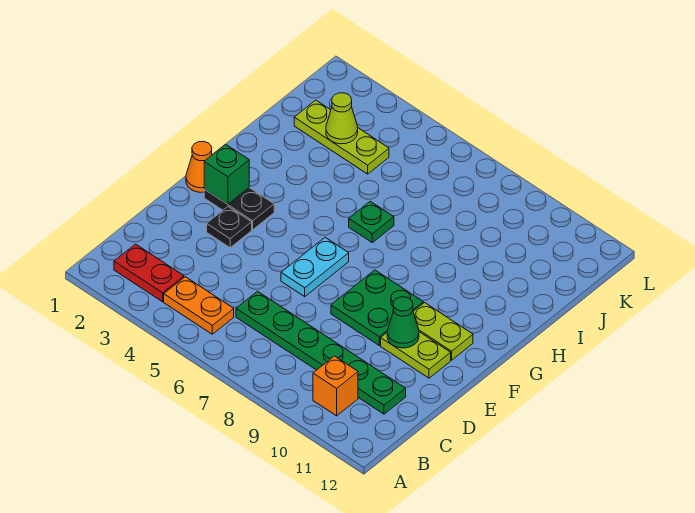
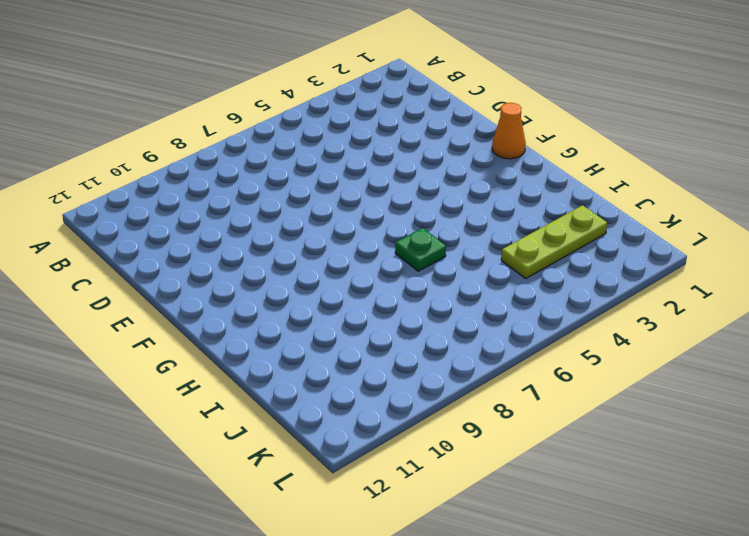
none -> red plate B2:B3 level 1
none -> orange plate B4:B5 level 1
none -> orange brick B10 level 1

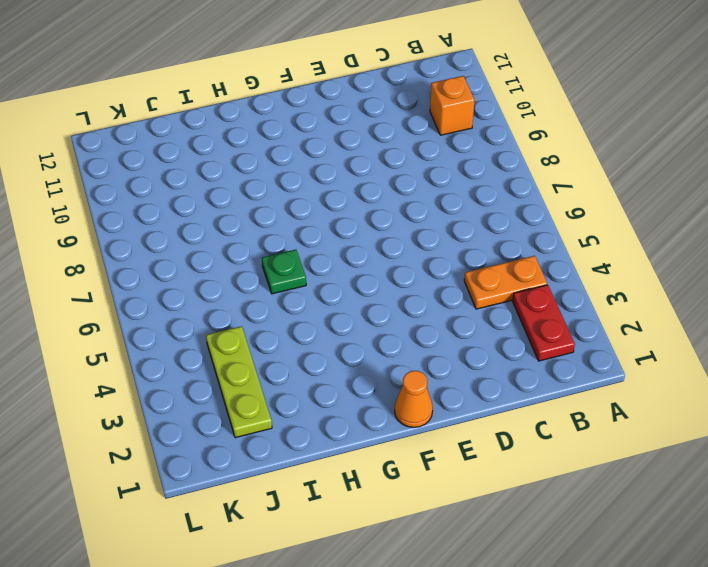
orange plate B4:C4 level 1 -> orange plate B4:B5 level 1
none -> green plate C6:C11 level 1
none -> black plate E3 level 1
none -> cyan plate E6:F6 level 1

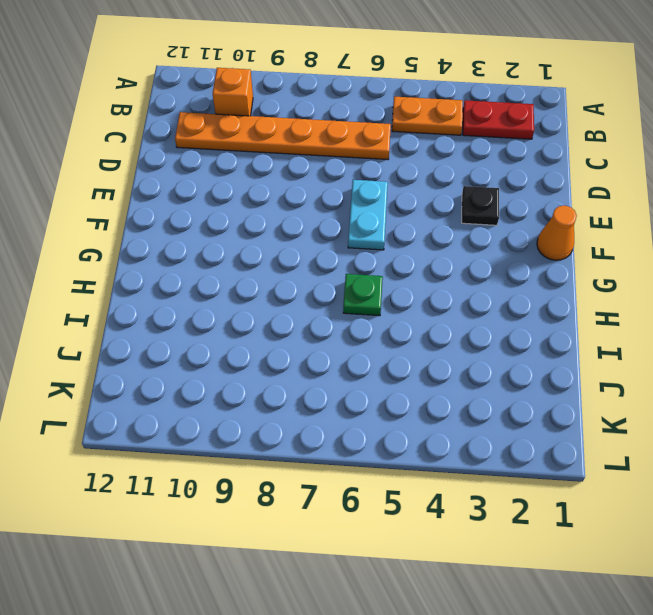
orange plate C6:C11 level 1 -> green plate C6:C11 level 1
none -> green plate E8:F9 level 1
none -> lime plate E10:E11 level 1
none -> black plate F2:F3 level 1

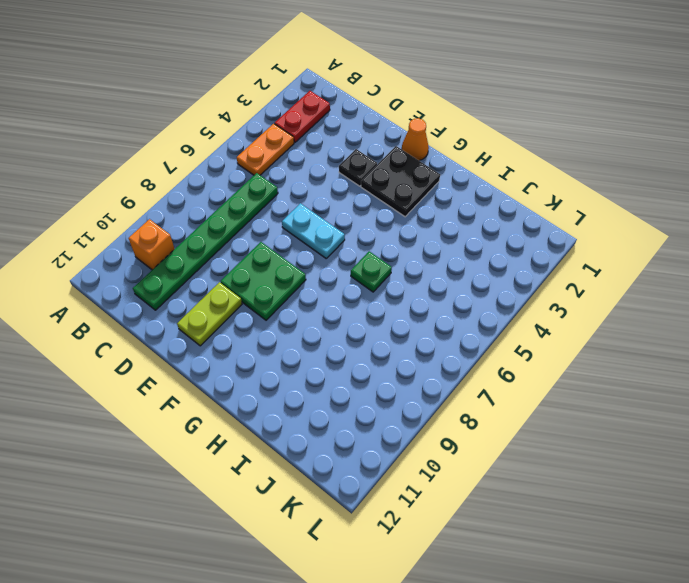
black plate F2:G3 level 1 -> black plate F2:F3 level 1
none -> lime plate F10:F11 level 1
none -> lime plate J2:J4 level 1
none -> green cone E10 level 2

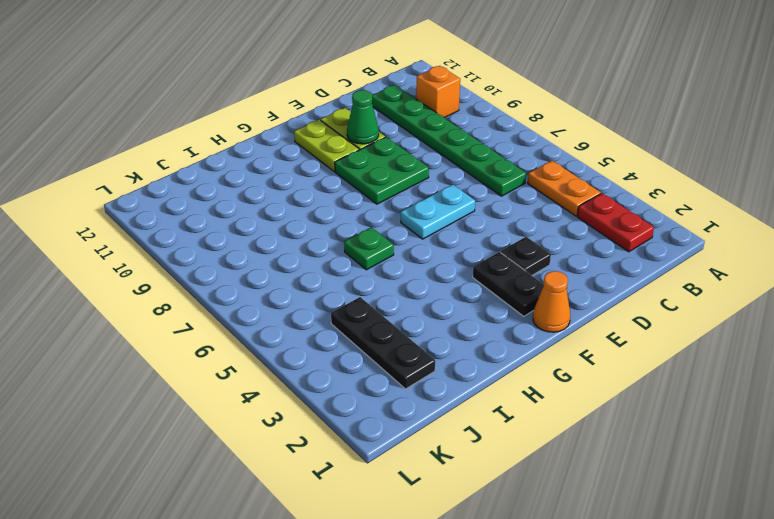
black plate J2:J4 level 1 -> lime plate J2:J4 level 1
none -> green brick F2 level 2
none -> lime cone J3 level 2

